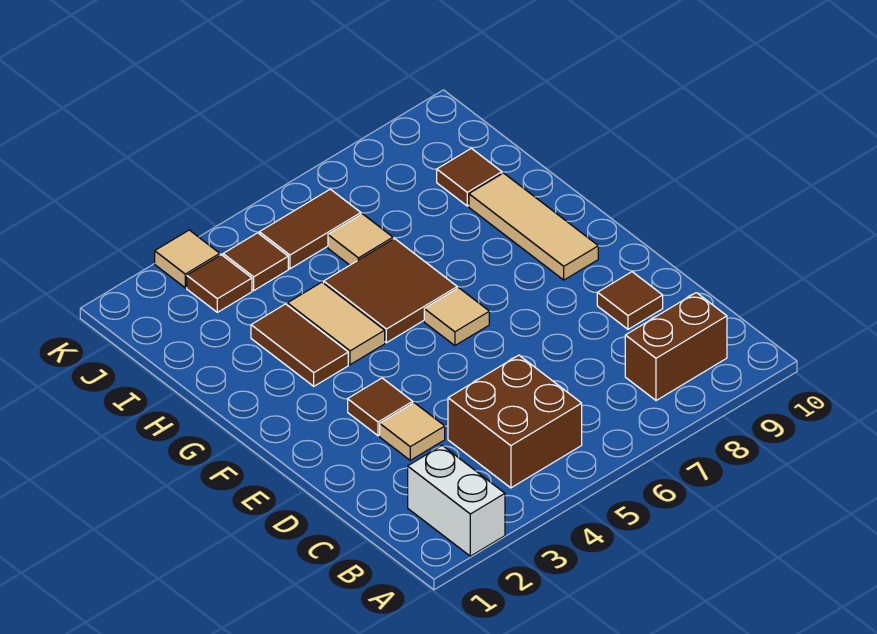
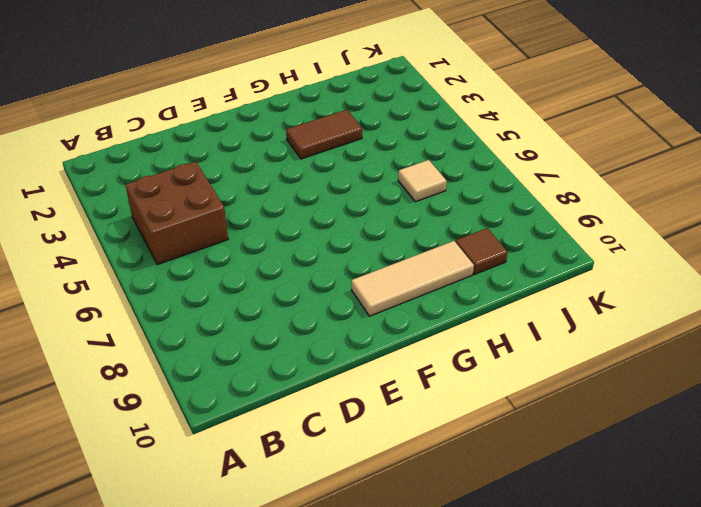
none -> white brick A2:B2 level 1
none -> brown brick B8:B9 level 1
none -> tan tile D3 level 1

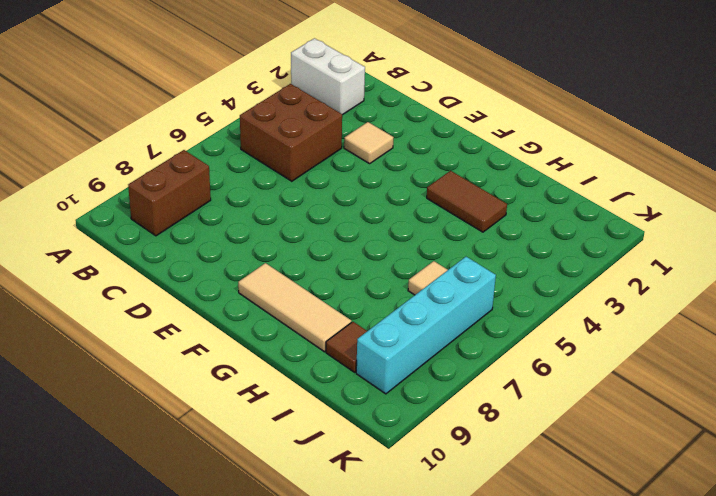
cyan brick J6:J9 level 1 -> brown tile J5:J6 level 1
none -> brown tile D9 level 1
none -> brown tile E3 level 1
none -> tan tile F6 level 1

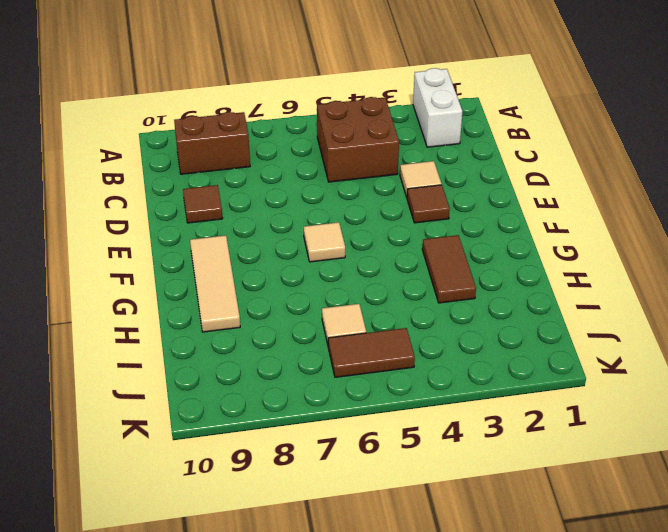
none -> tan tile G4:H4 level 1
none -> brown tile G5:H6 level 1
none -> brown tile I9 level 1

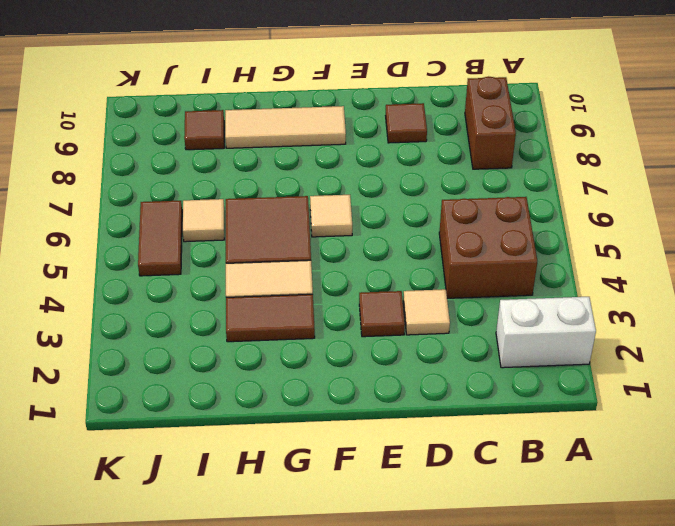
none -> brown tile J3 level 1
none -> brown tile J4 level 1
none -> tan tile K3 level 1

